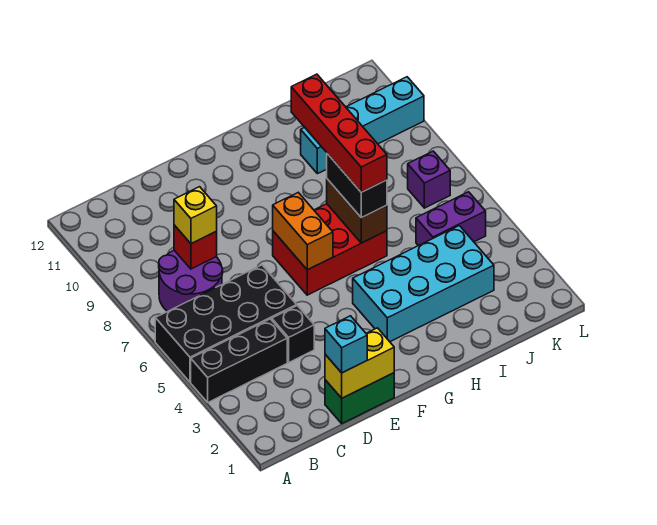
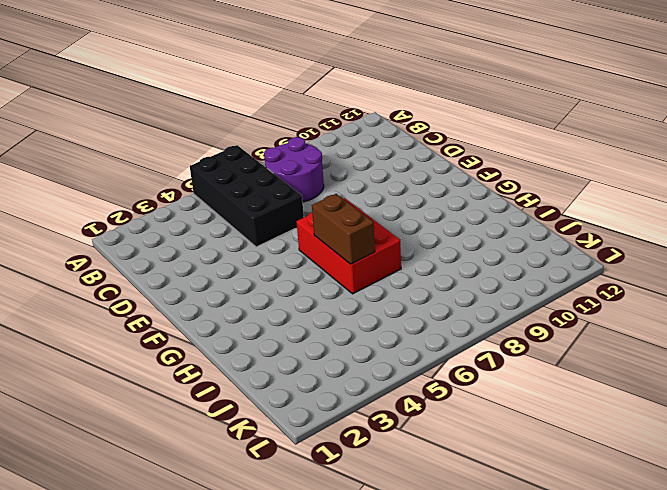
brown brick G6:H6 level 2 -> brown brick H6:H7 level 2
none -> black brick A4:C4 level 1
none -> green brick D1:E1 level 1
none -> black brick D4 level 1

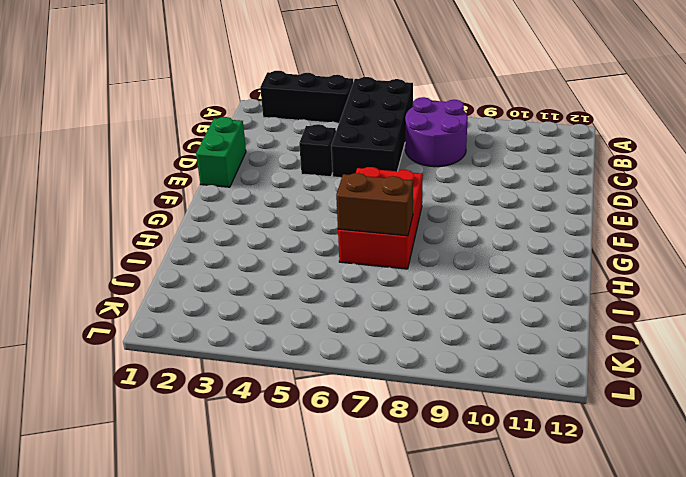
black brick A2:A4 level 1 -> black brick A4:C4 level 1
none -> cyan brick G3:J4 level 1
none -> cyan brick I10:L10 level 1
none -> purple brick J5:K5 level 1

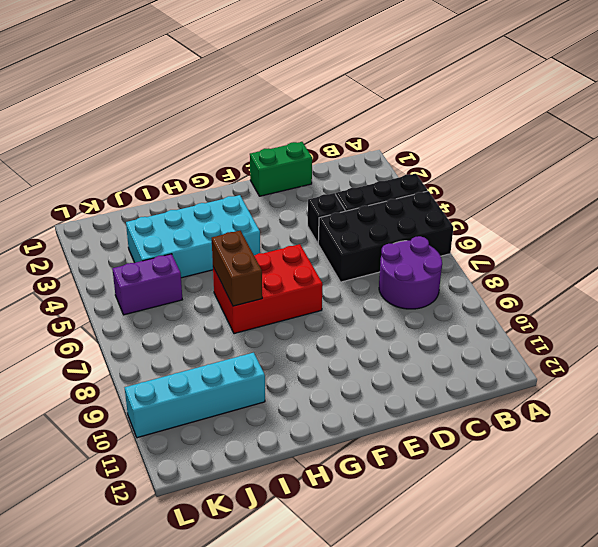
none -> purple brick K7 level 1
none -> red brick C8 level 2
none -> yellow brick D1:E1 level 2

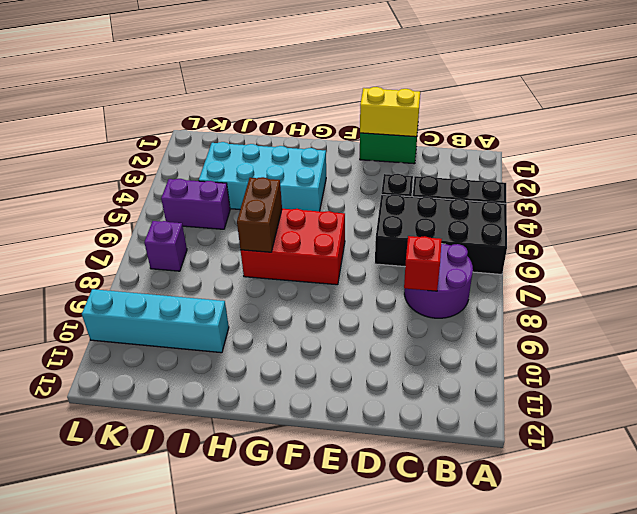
none -> orange brick F6:F7 level 2
none -> yellow brick C8 level 3
none -> cyan brick D1 level 3

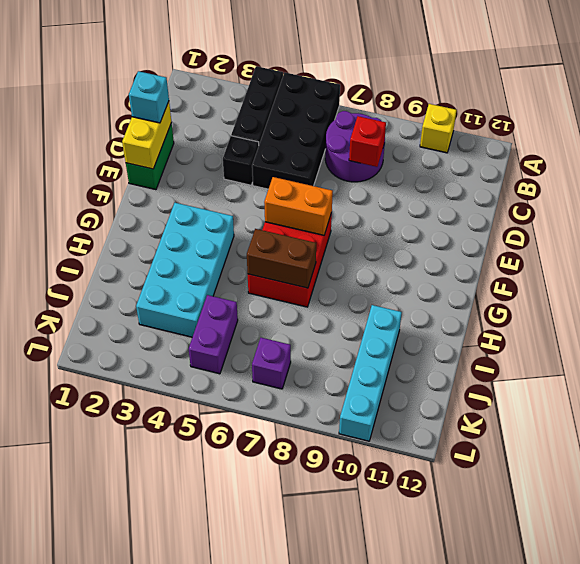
yellow brick A10 level 1 -> yellow brick C8 level 3
none -> black brick H6:H7 level 3
none -> red brick H6:H9 level 4

